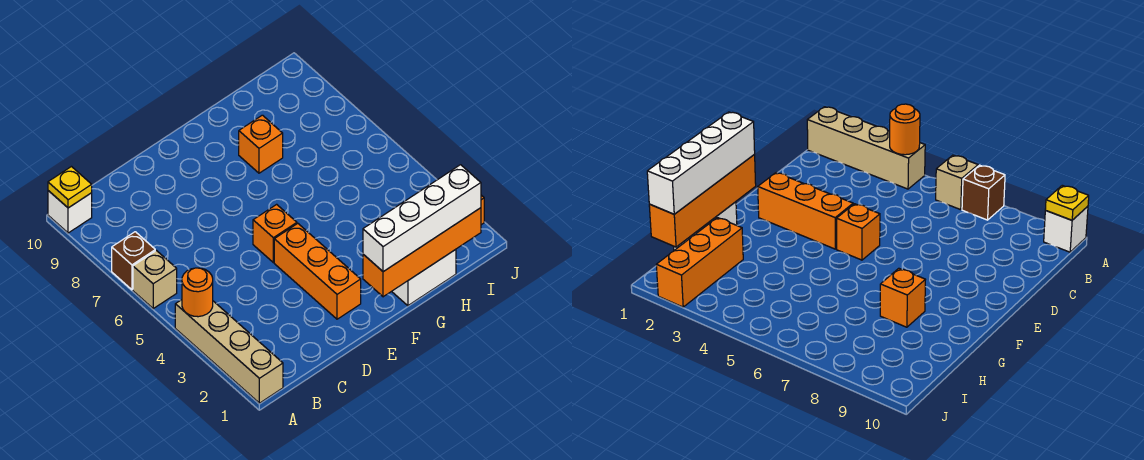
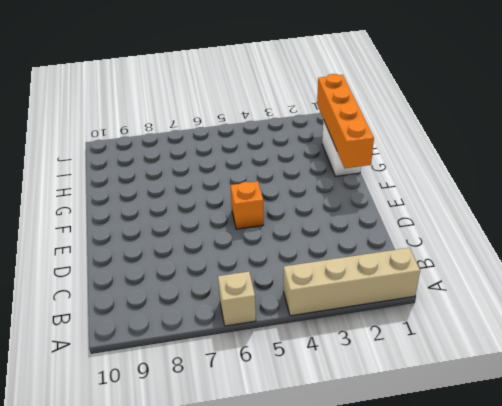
none -> brown brick A7 level 1
none -> white brick A10 level 1
none -> orange brick E2:E4 level 1

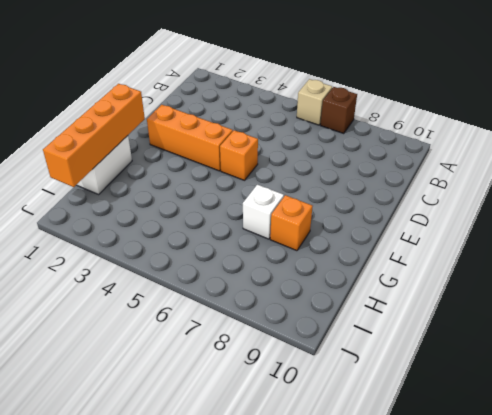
white brick G7 level 1 -> white brick A10 level 1
none -> tan brick A1:A4 level 1
none -> orange brick H2:J2 level 1
none -> orange round brick A4 level 2

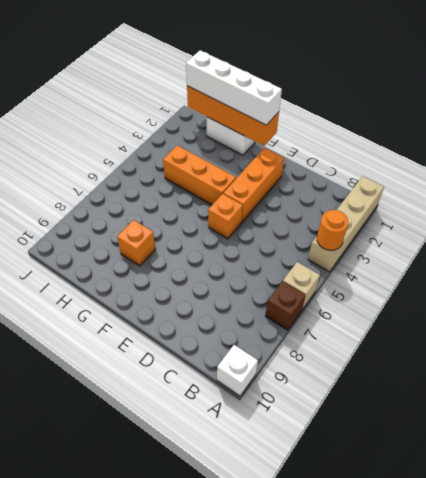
orange brick F4:H4 level 1 -> orange brick H2:J2 level 1
none -> yellow plate A10 level 2

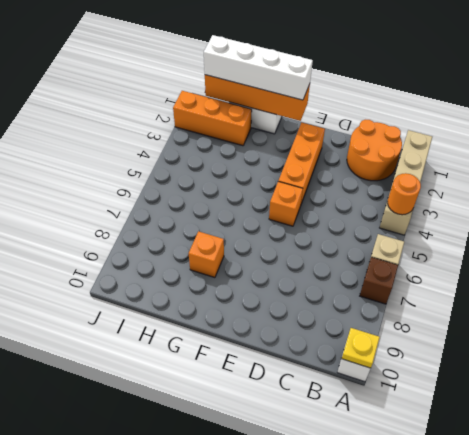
orange round brick B1:C2 level 1 -> none

